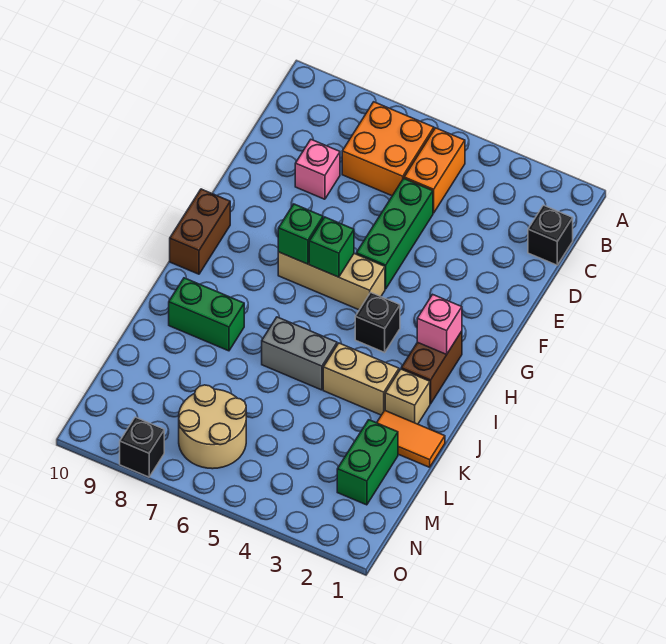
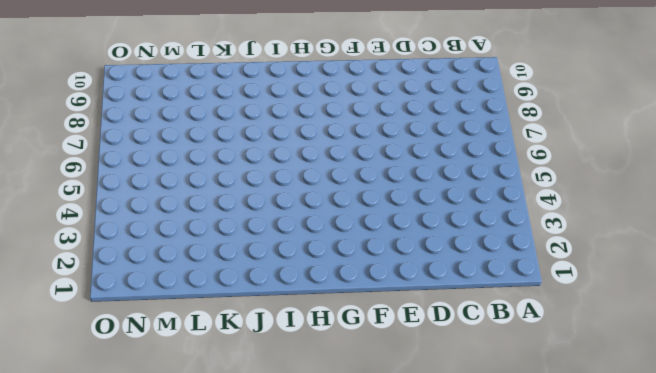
none -> orange brick B5:C5 level 1
none -> orange brick B6:C7 level 1
none -> black brick C1 level 1

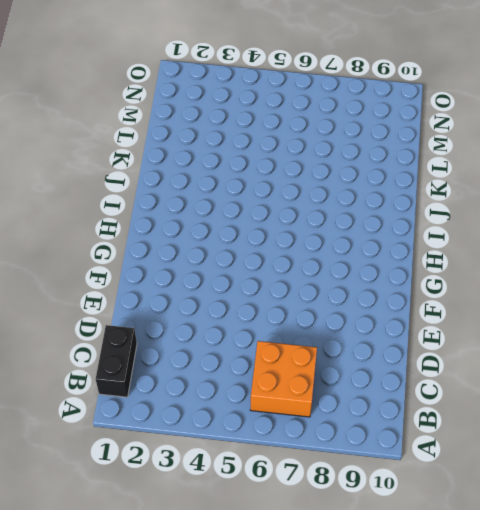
black brick B1:C1 level 1 -> black brick C1 level 1
none -> orange brick B5:C5 level 1
none -> green brick D5:F5 level 1
none -> pink brick D8 level 1

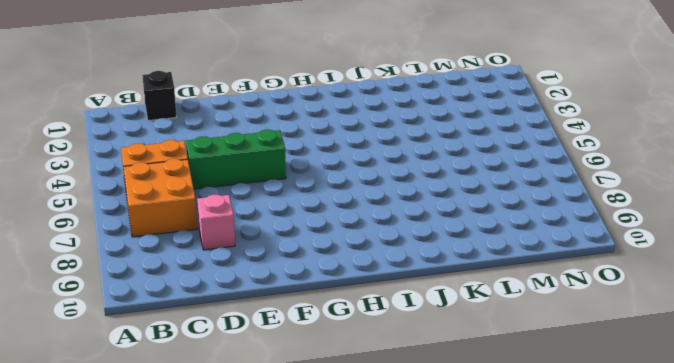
none -> tan brick G5:G7 level 1
none -> brown brick G10:H10 level 1
none -> brown brick H2:I2 level 1

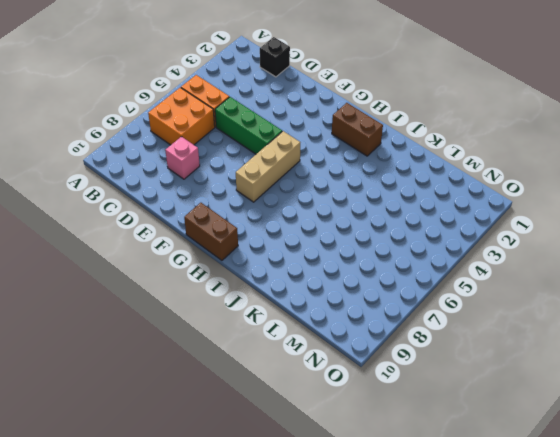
none -> black brick H4 level 1
none -> tan brick J2 level 1
none -> tan brick J3:J4 level 1

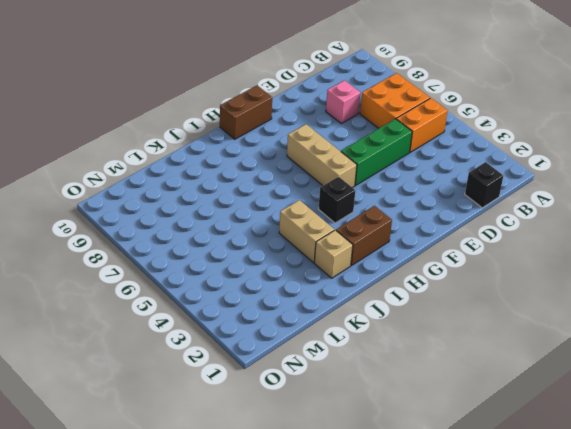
none -> grey brick J5:J6 level 1
none -> green brick J8:J9 level 1
none -> orange tile K1:K2 level 1

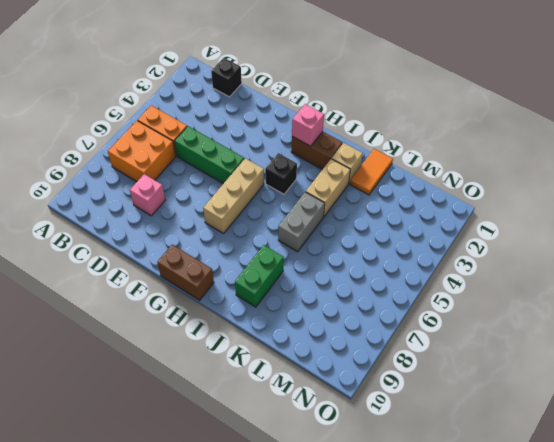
none -> green brick L2:M2 level 1
none -> tan round brick M6:N7 level 1
none -> black brick O8 level 1

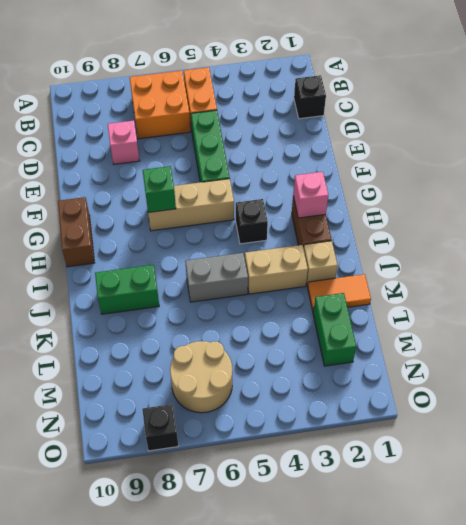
none -> green brick G6 level 2

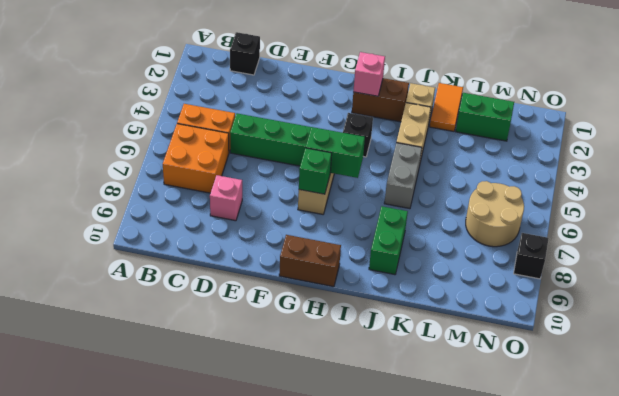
green brick G6:H6 level 2 -> green brick G6 level 2

